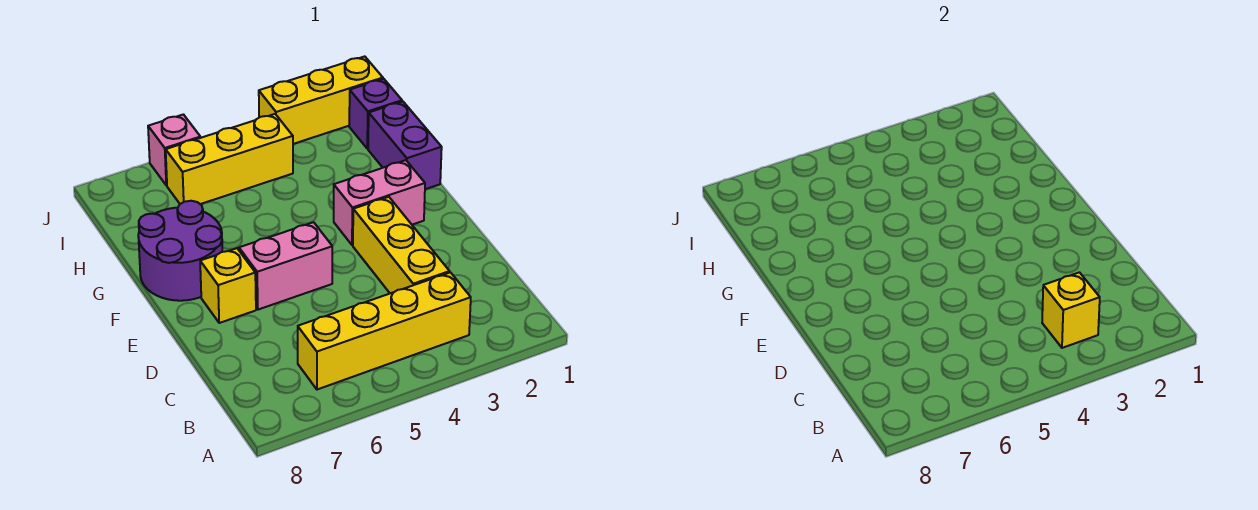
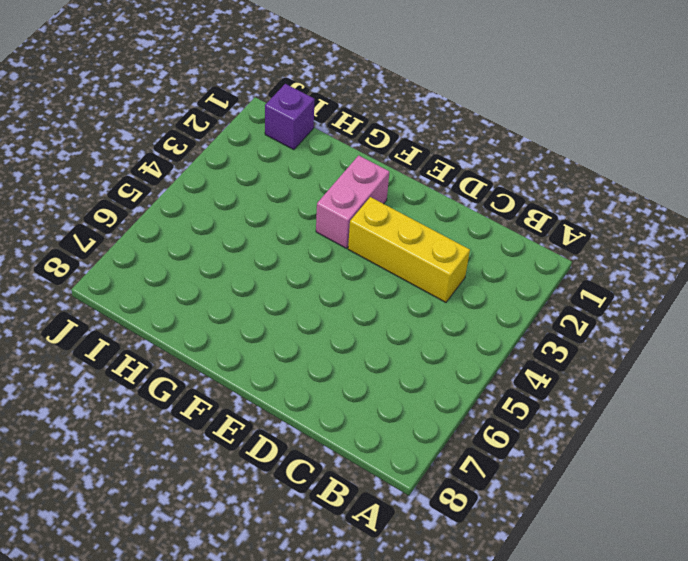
none -> yellow brick B3:B6 level 1
none -> pink brick E5:E6 level 1
none -> yellow brick E7 level 1

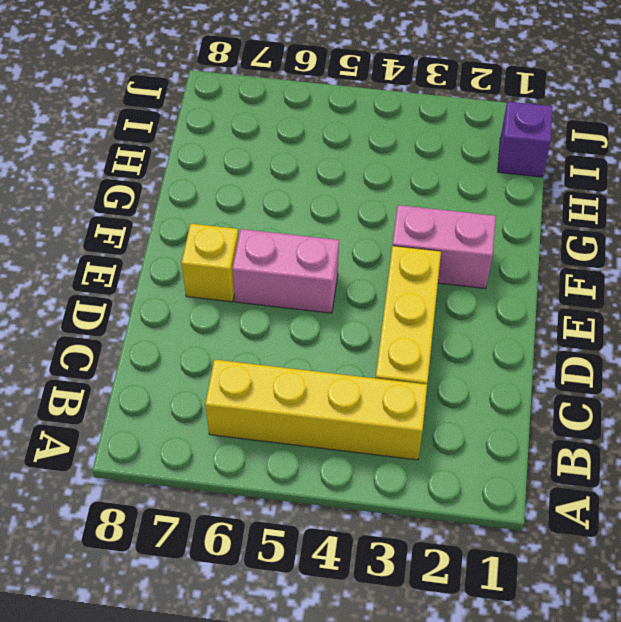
none -> purple round brick F7:G8 level 1
none -> purple brick G1:H1 level 1
none -> yellow brick I4:I6 level 1

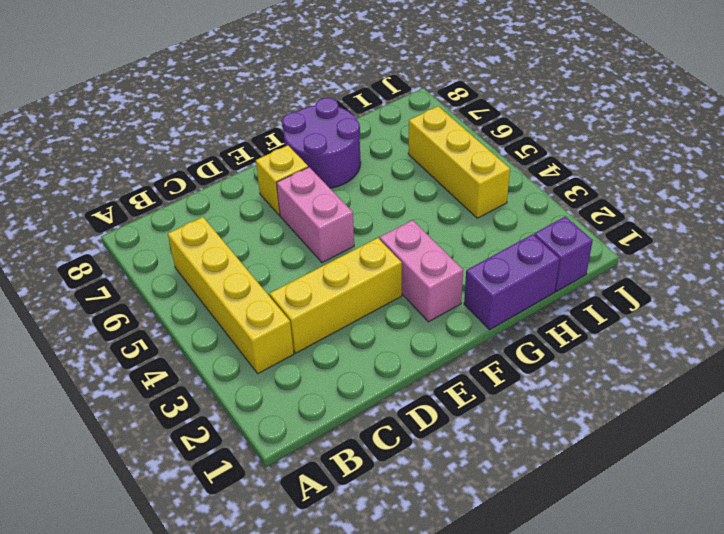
none -> yellow brick J1:J3 level 1
none -> pink brick J6 level 1
none -> yellow brick B3 level 2

